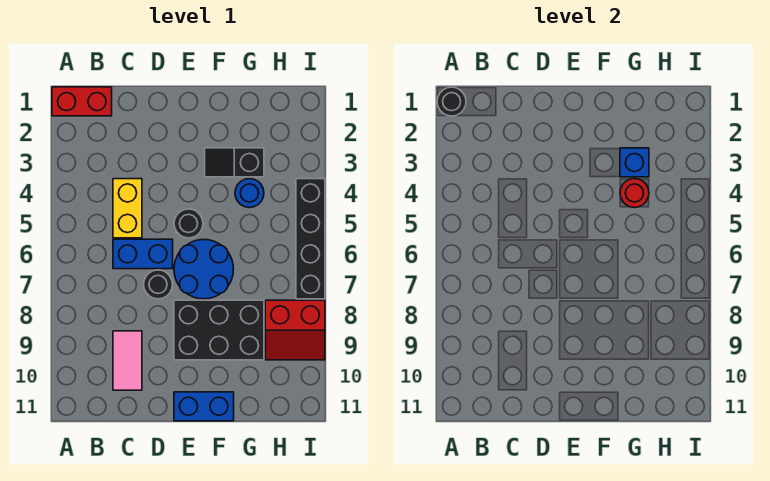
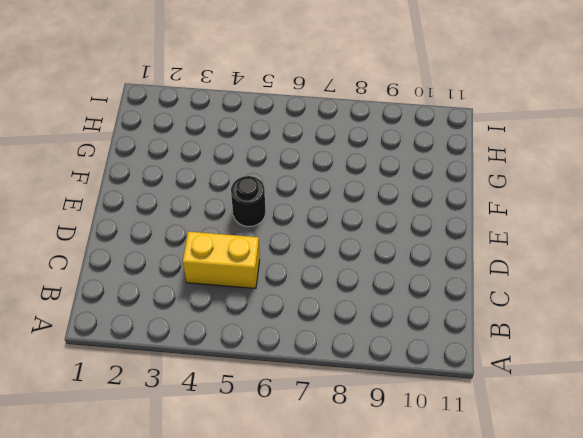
none -> red brick A1:B1 level 1
none -> blue brick C6:D6 level 1
none -> pink tile C9:C10 level 1

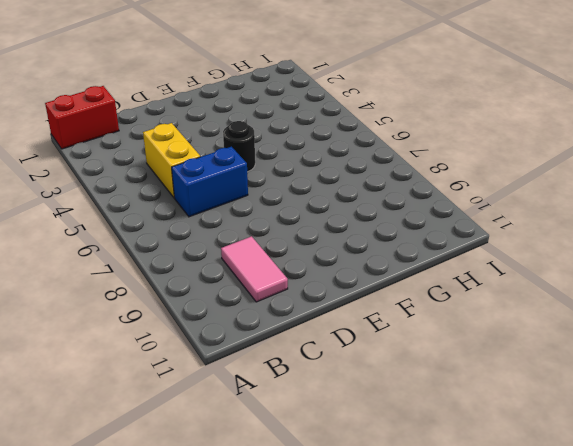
none -> black round brick D7 level 1
none -> blue round brick E6:F7 level 1
none -> black brick E8:G9 level 1

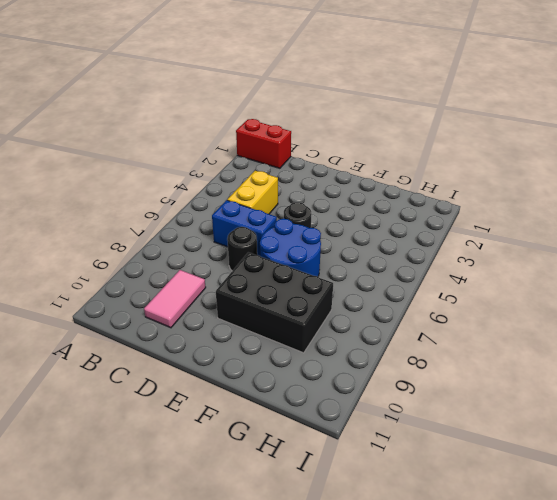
none -> blue brick E11:F11 level 1
none -> black slope F3:G3 level 1 top G
none -> blue round brick G4 level 1

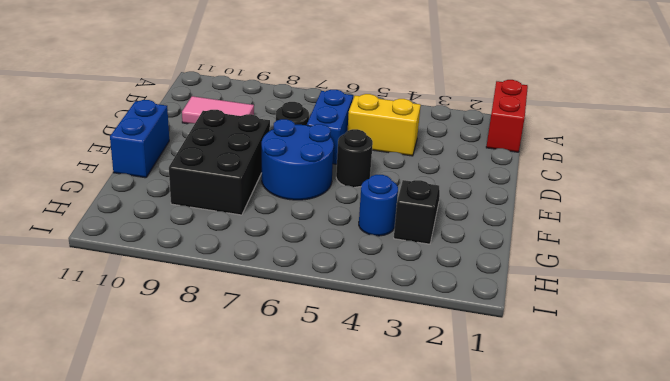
none -> red slope H8:I9 level 1 top 8
none -> black brick I4:I7 level 1
none -> black round brick A1 level 2

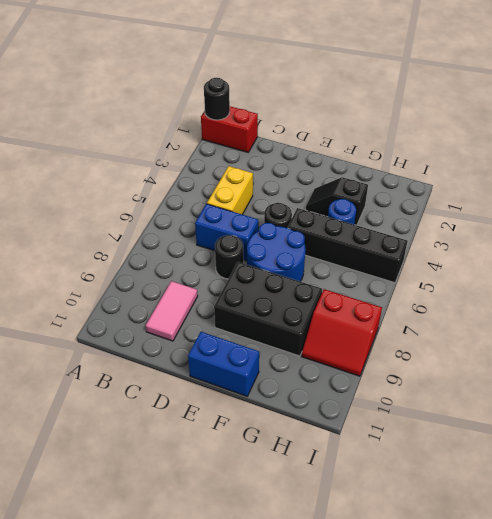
black brick F5:I5 level 1 -> black brick I4:I7 level 1
none -> blue brick G3 level 2
none -> red round brick G4 level 2

